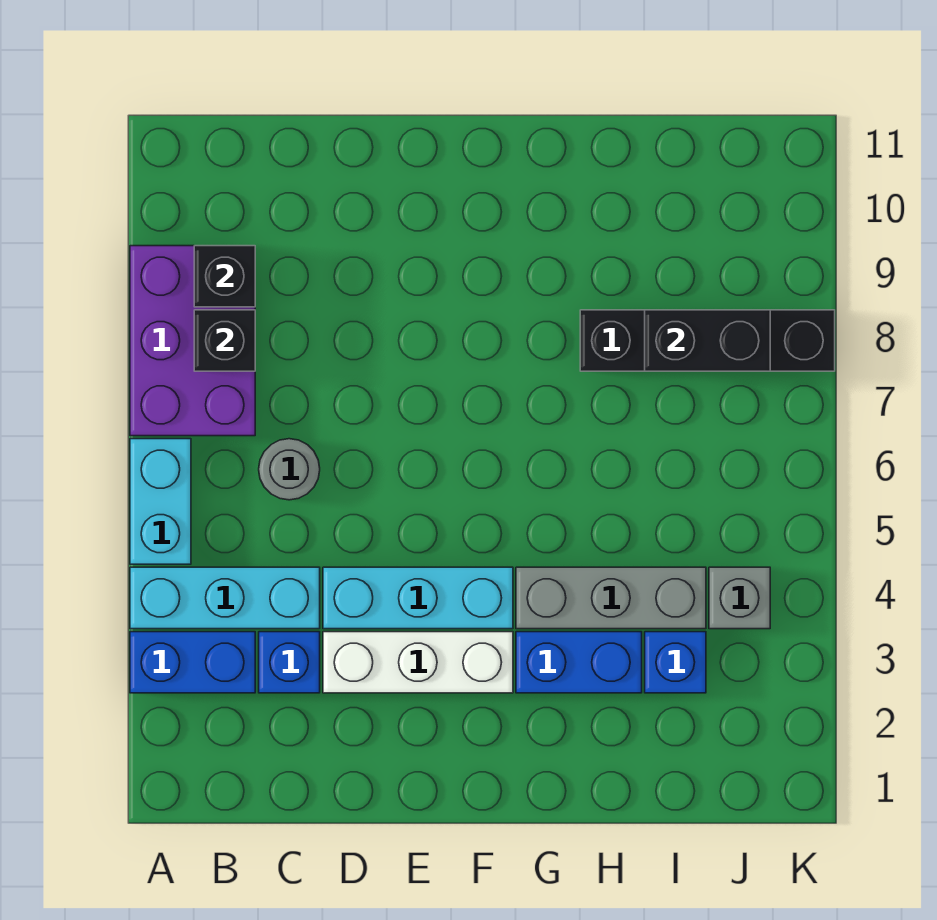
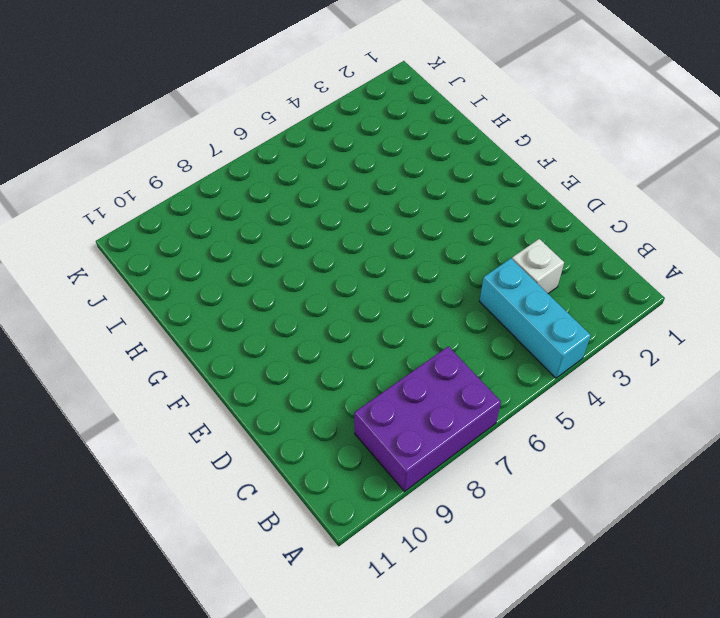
white brick C3 level 1 -> blue brick C3 level 1
none -> blue brick A3:B3 level 1
none -> cyan brick A5:A6 level 1
none -> grey round brick C6 level 1

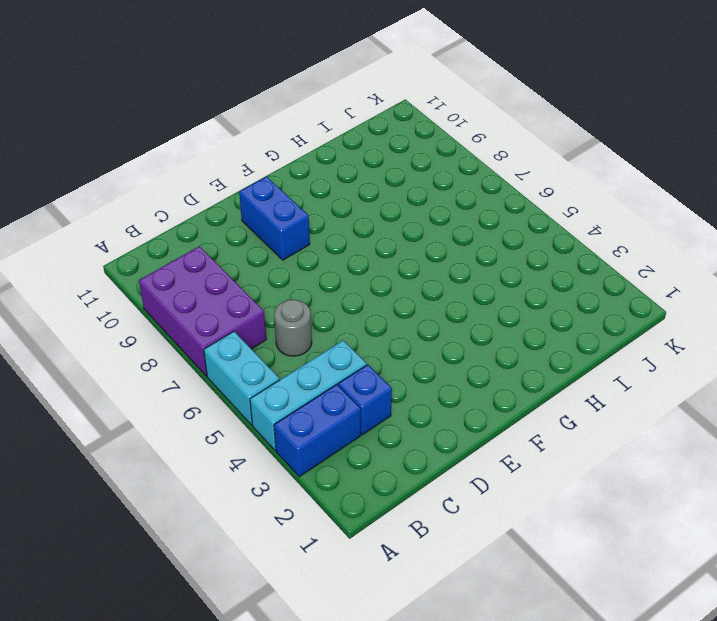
blue brick E9:E10 level 1 -> blue brick G3:H3 level 1
none -> white brick D3:F3 level 1
none -> cyan brick D4:F4 level 1
none -> grey brick G4:I4 level 1

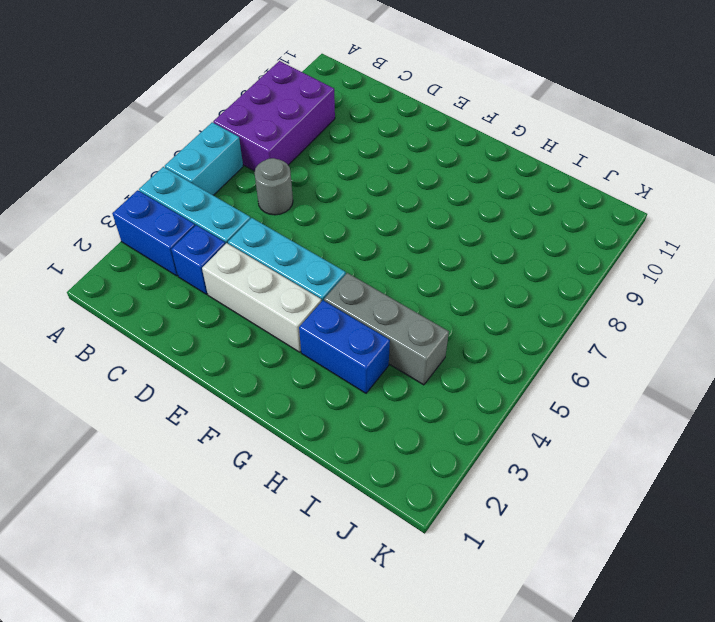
none -> black brick H8:K8 level 1
none -> blue brick I3 level 1
none -> grey brick J4 level 1

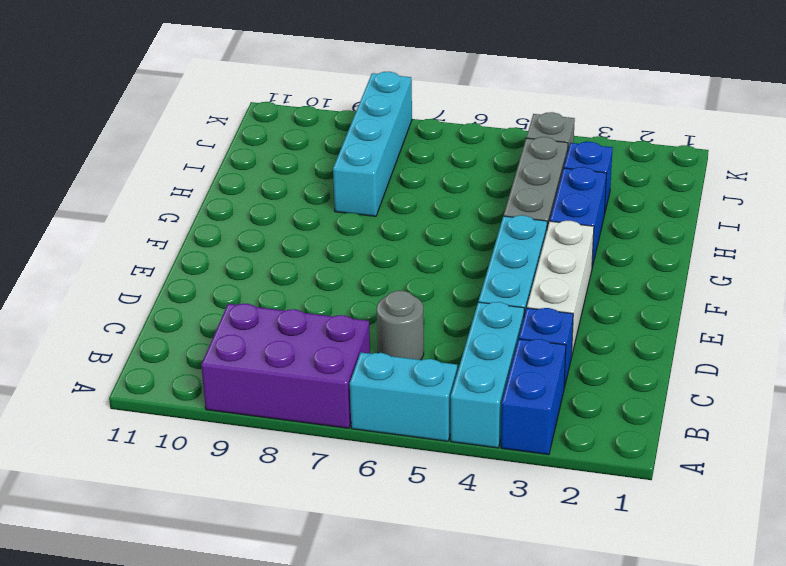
cyan brick H8:K8 level 1 -> black brick H8:K8 level 1
none -> black brick B8 level 2
none -> black brick B9 level 2
none -> black brick I8:J8 level 2

